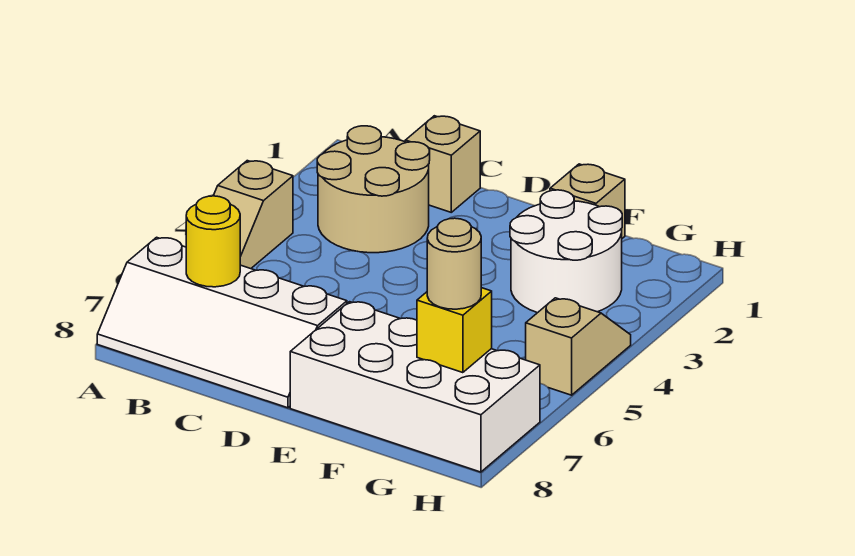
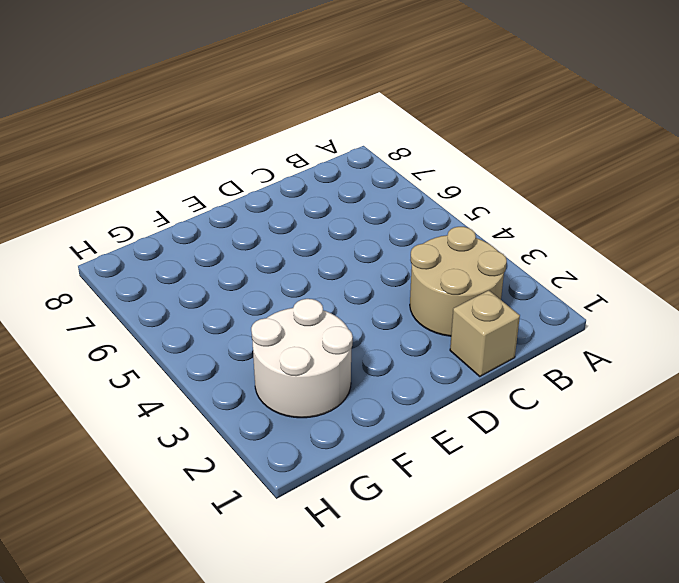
none -> tan slope A4:A5 level 1 top 4
none -> white slope A7:D8 level 1 top 7

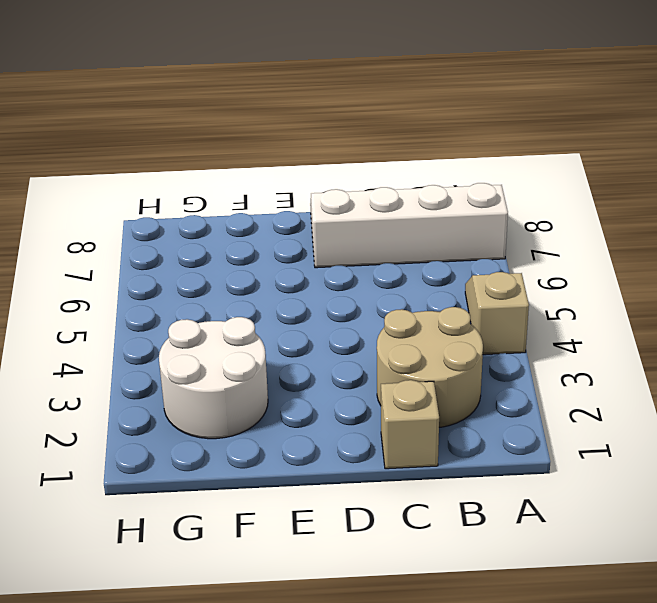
none -> white brick E7:H8 level 1
none -> tan brick F1 level 1

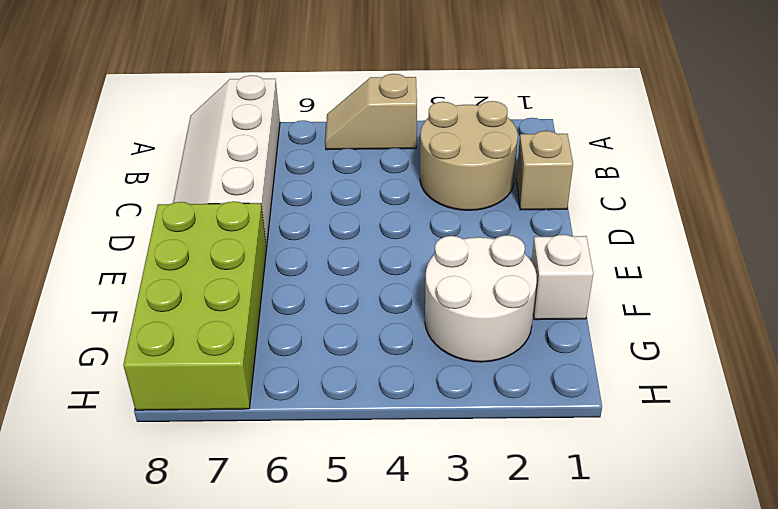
lime brick E7:H8 level 1 -> white brick E7:H8 level 1
white brick F1 level 1 -> tan brick F1 level 1
none -> tan slope H4:H5 level 1 top 5
none -> yellow round brick B7 level 2

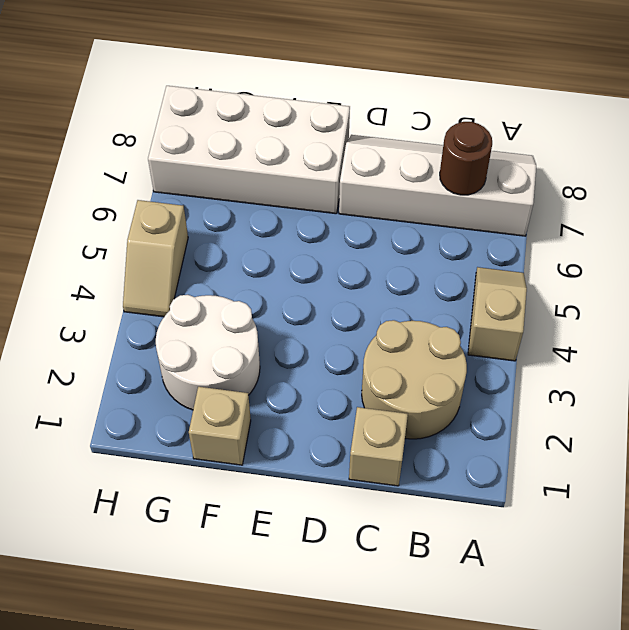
brown round brick B7 level 2 -> yellow round brick B7 level 2
none -> yellow brick G7 level 2
none -> tan round brick G7 level 3

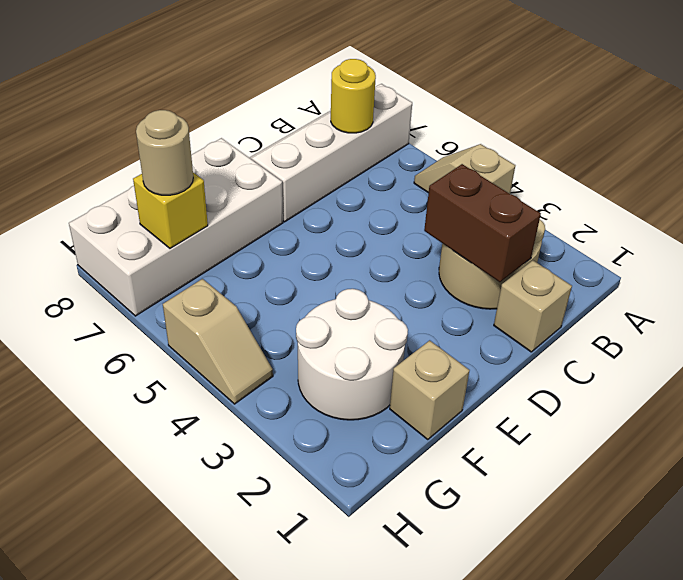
brown brick C2:C3 level 2 -> none

